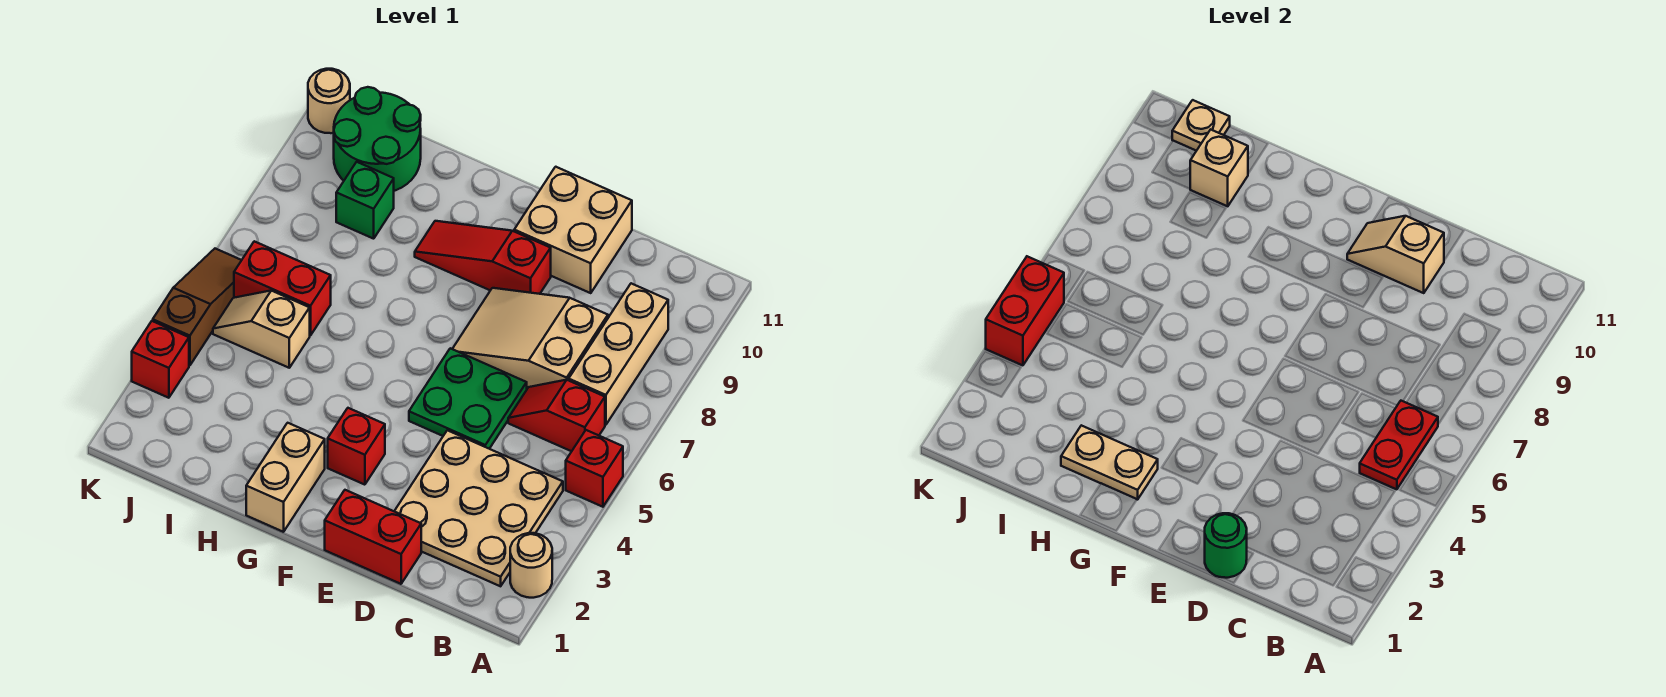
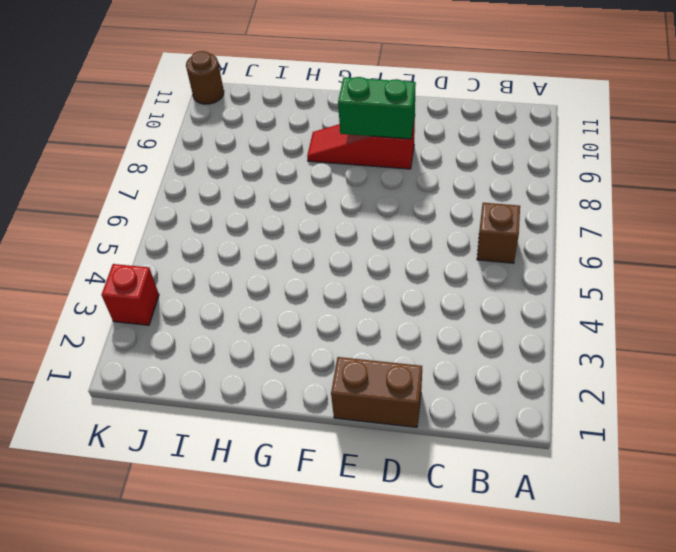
brown brick B6 level 1 -> red slope B6:C6 level 1 top B
brown brick D1:E1 level 1 -> red brick D1:E1 level 1
green brick E9:F9 level 2 -> none
brown round brick K11 level 1 -> tan round brick K11 level 1
none -> tan round brick A2 level 1
none -> red brick A5 level 1
none -> tan plate B2:D4 level 1

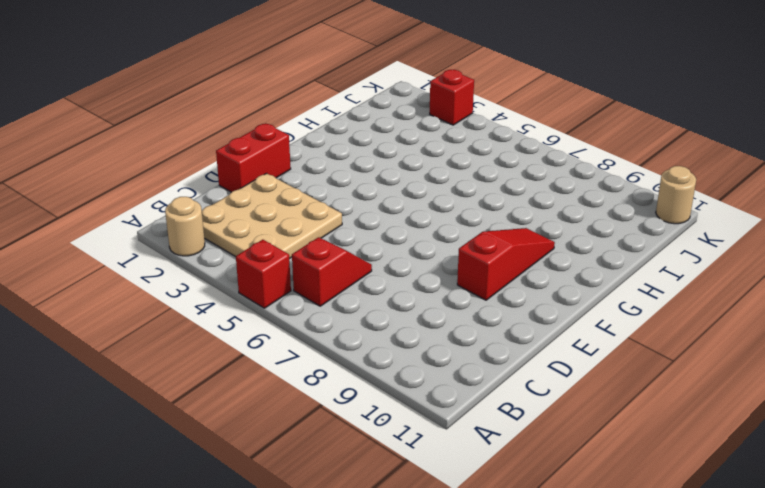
none -> tan brick B7:B9 level 1
none -> tan slope C7:E8 level 1 top C
none -> green plate D5:E6 level 1

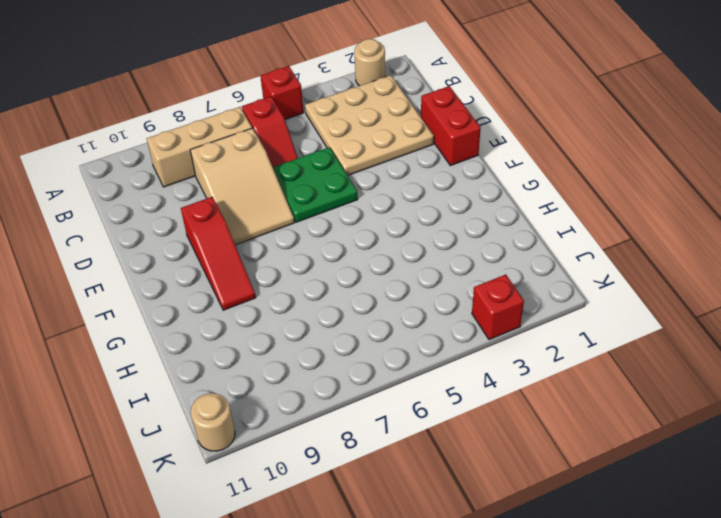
none -> tan brick D10:E11 level 1
none -> red brick F3 level 1
none -> tan brick G1:G2 level 1

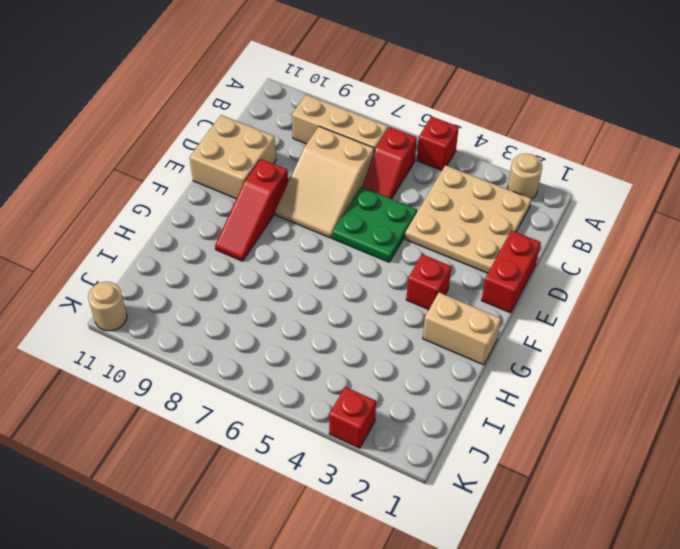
none -> tan slope I5:J5 level 1 top I
none -> red brick I6:J6 level 1
none -> green brick I9 level 1

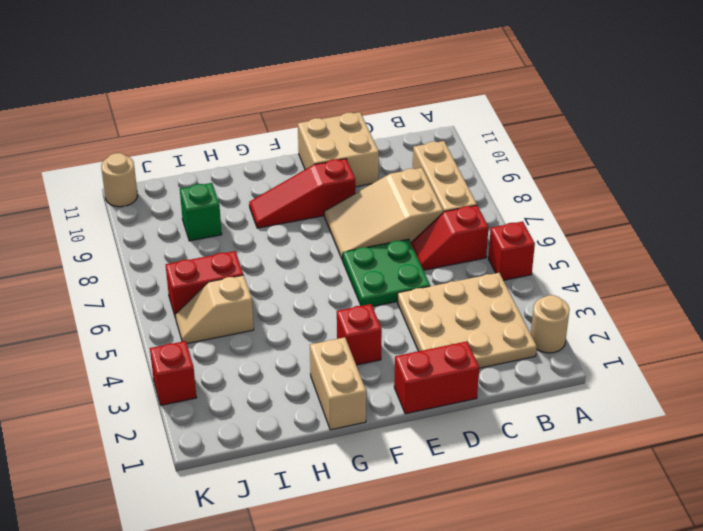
none -> green round brick I10:J11 level 1
none -> brown slope K4:K6 level 1 top 4
none -> red plate B5:B6 level 2

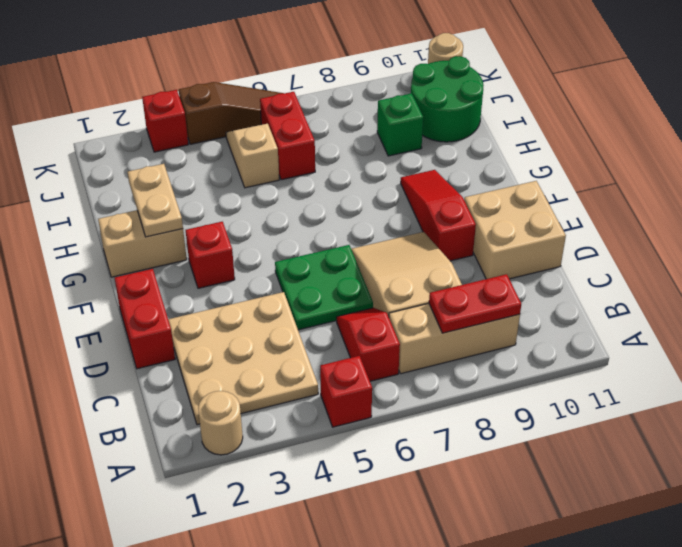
red plate B8:B9 level 2 -> red plate B5:B6 level 2
none -> green round brick D1 level 2
none -> tan slope D10:E10 level 2 top D
none -> tan brick I10 level 2

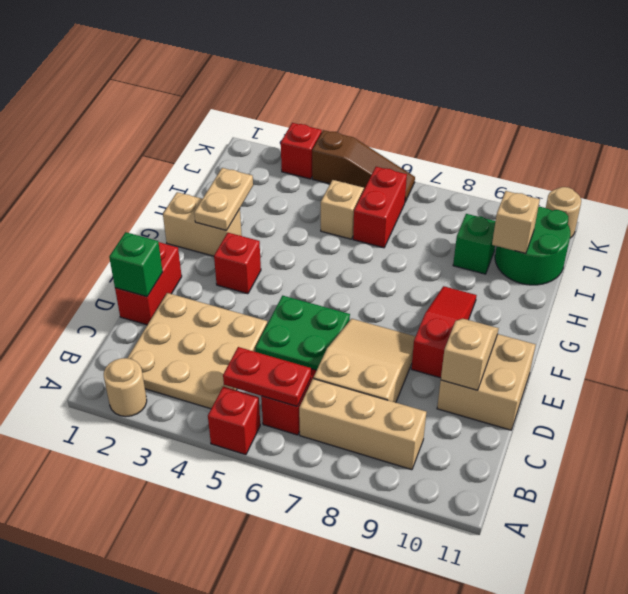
green brick D1 level 2 -> green round brick D1 level 2
none -> tan plate J11 level 2
none -> red brick K4:K5 level 2

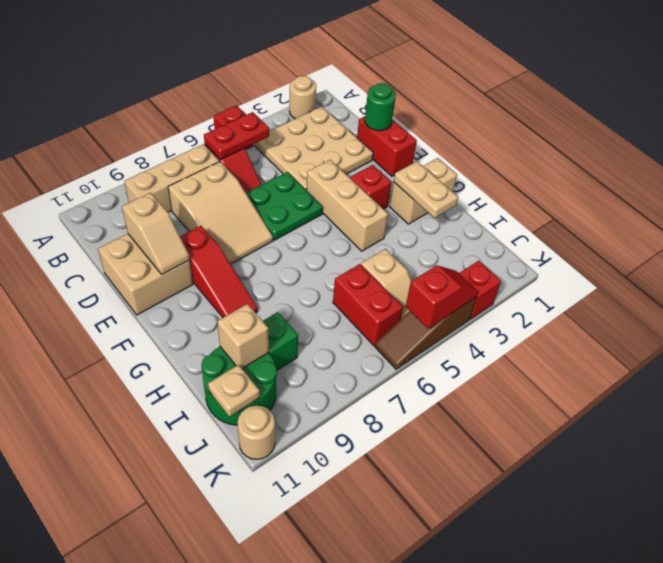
tan brick E4:G4 level 1 -> none
red slope K4:K5 level 2 top 5 -> red brick K4:K5 level 2

